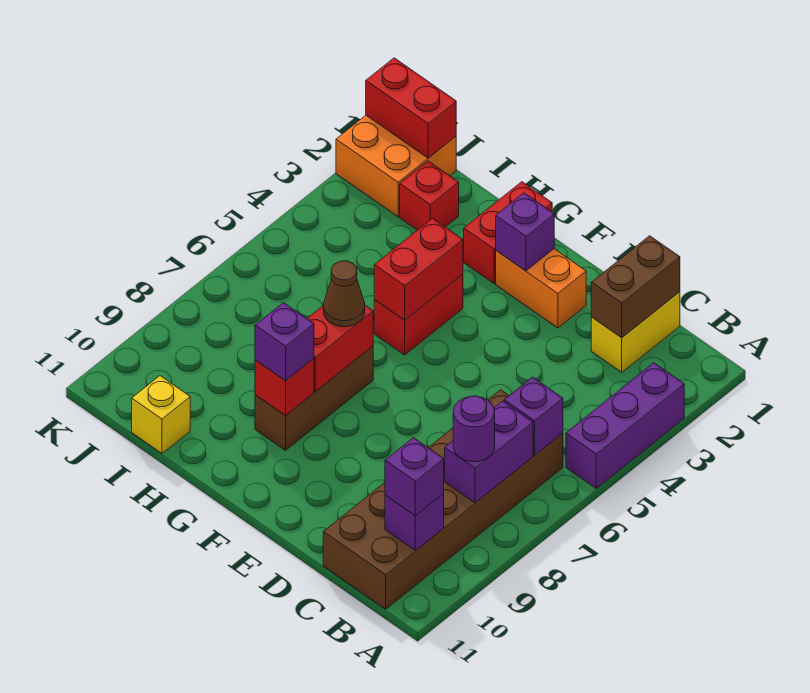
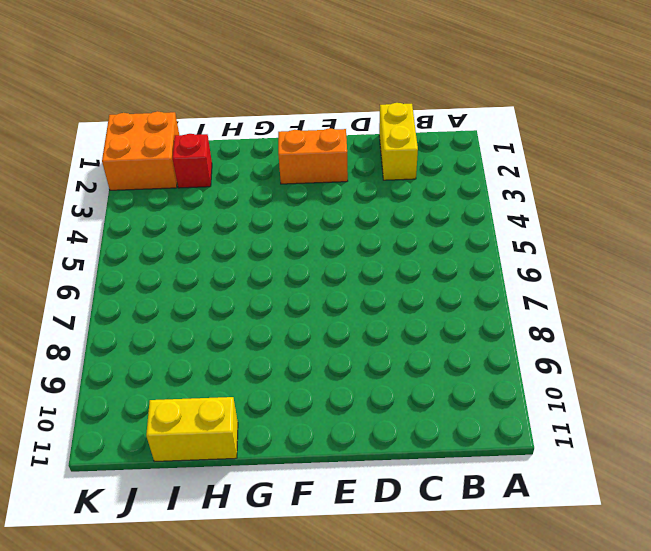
yellow brick H11:I11 level 1 -> yellow brick I11 level 1
none -> purple brick A3:A5 level 1
none -> brown brick B6:C11 level 1
none -> red brick G1:G2 level 1

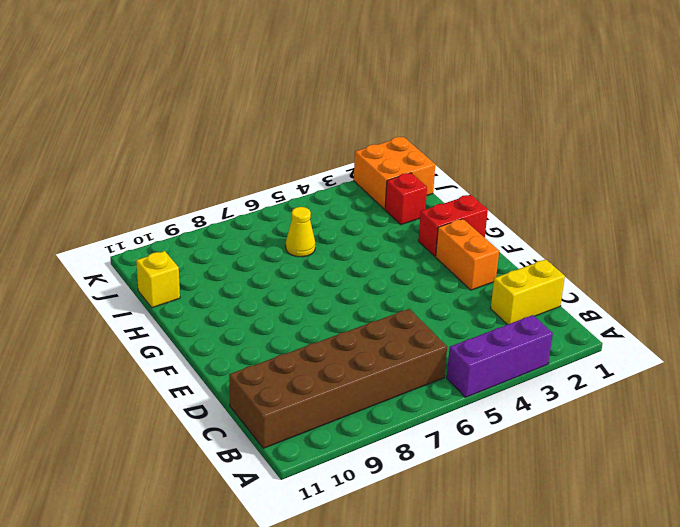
yellow cone I6 level 1 -> none
none -> red brick G4:G5 level 1
none -> brown brick G7:G9 level 1
none -> purple brick B6 level 2

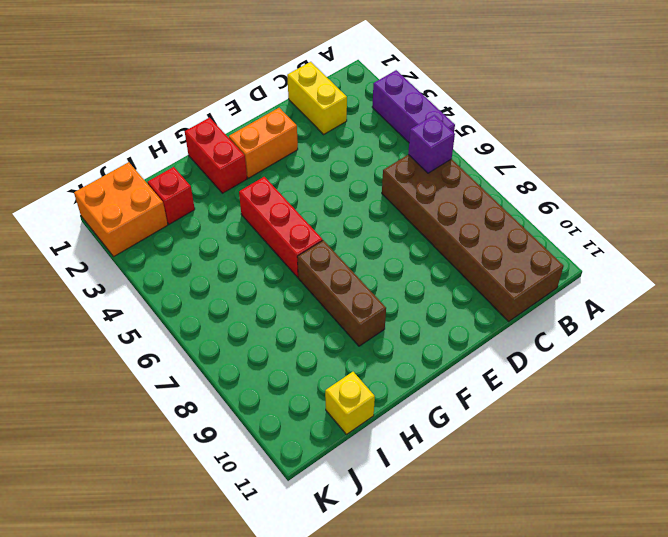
red brick G4:G6 level 1 -> red brick G4:G5 level 1
none -> purple brick B7:B8 level 2
none -> purple brick B10 level 2
none -> brown brick C1:C2 level 2

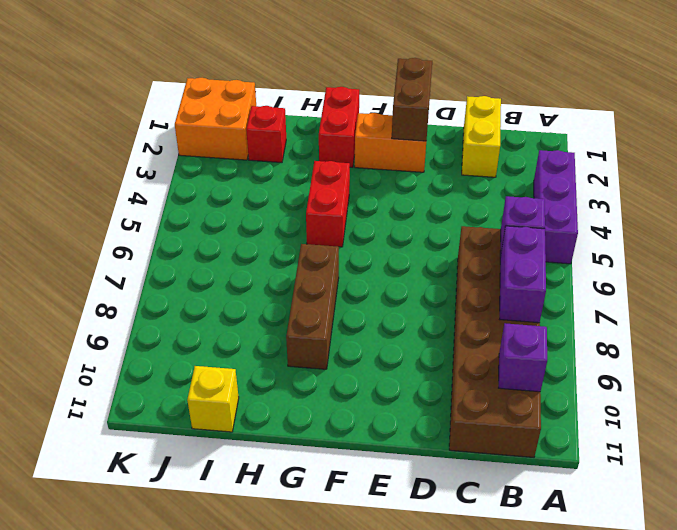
brown brick E1:E2 level 2 -> brown brick C1:C2 level 2
none -> purple brick F2 level 2
none -> red brick G4:G5 level 2
none -> red brick G7:G8 level 2

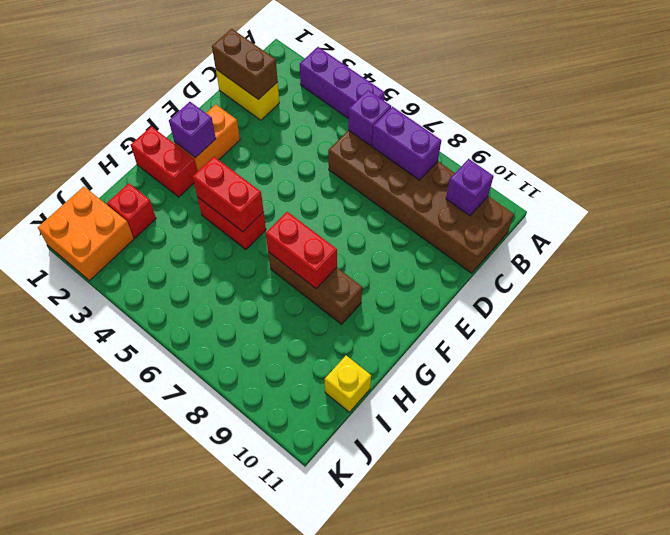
none -> red brick G9 level 2
none -> red brick J1:K1 level 2
none -> purple round brick B8 level 3

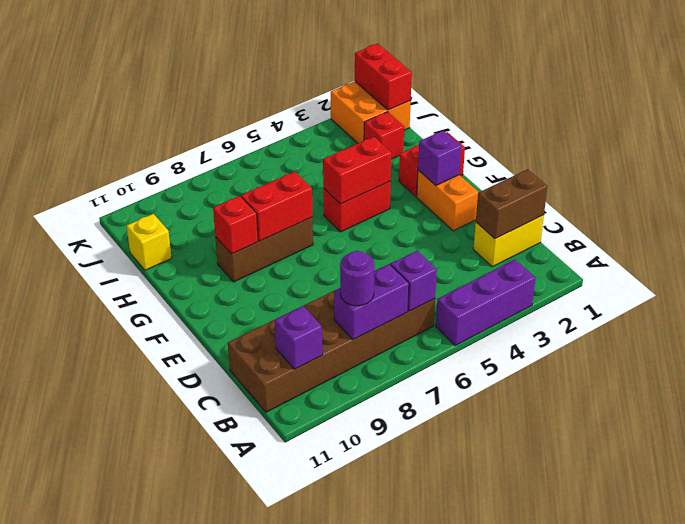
none -> purple brick B10 level 3
none -> brown cone G7 level 3
none -> purple brick G9 level 3

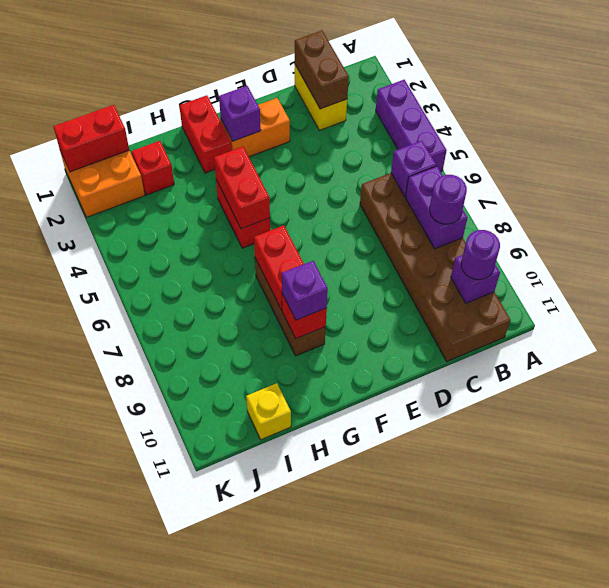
purple round brick B10 level 3 -> purple brick B10 level 3
none -> brown cone G7 level 3

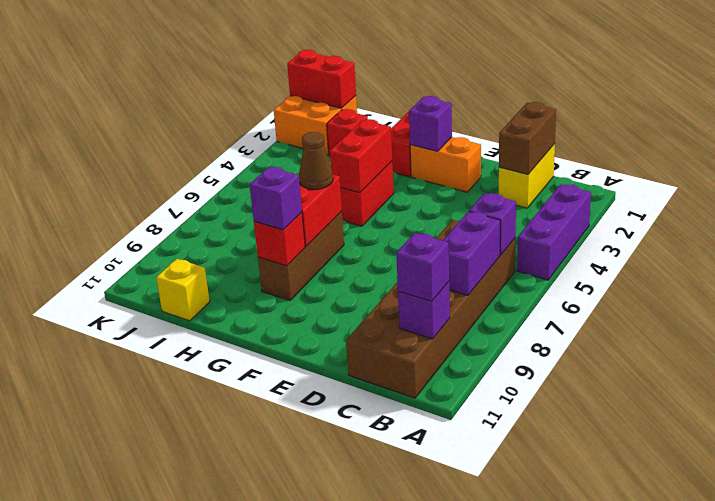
none -> purple round brick B8 level 3

